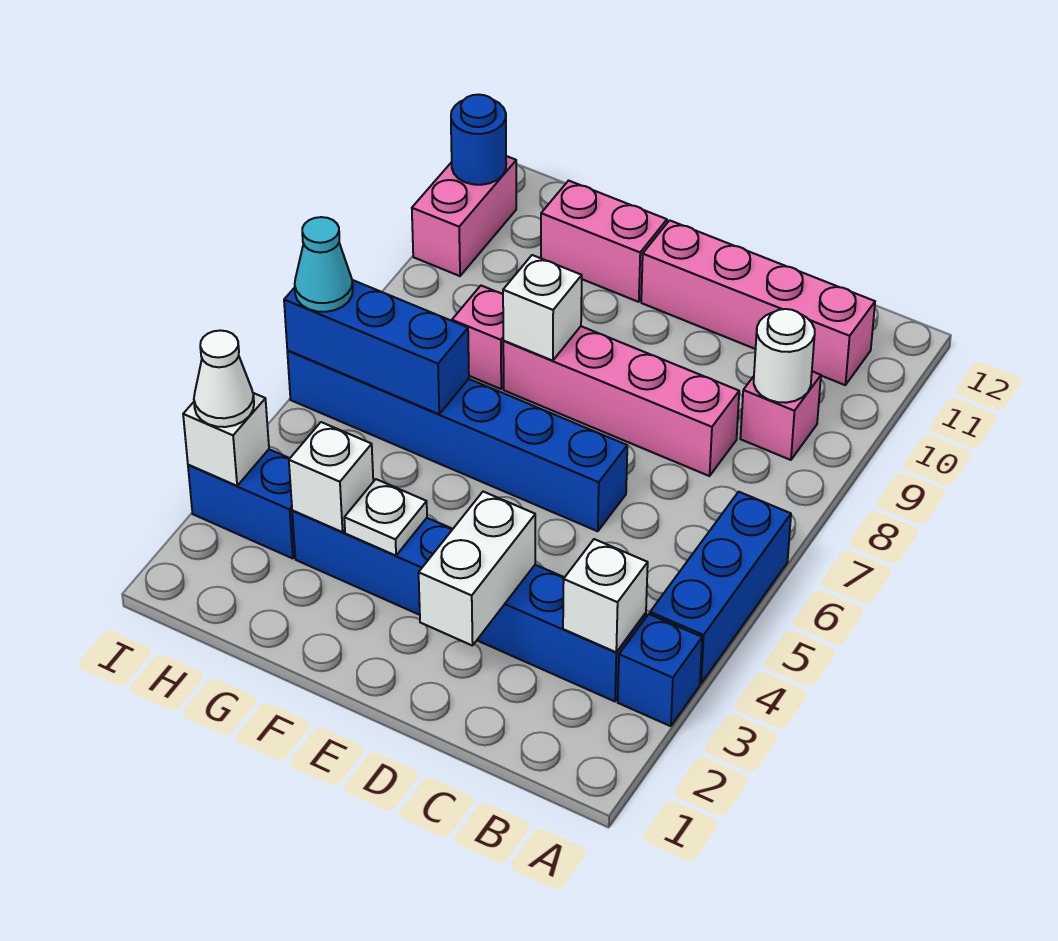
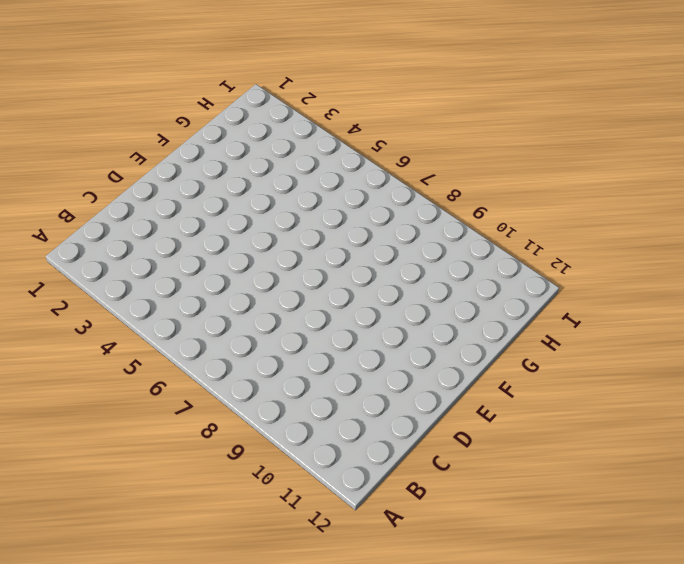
none -> blue brick A3 level 1
none -> blue brick A4:A6 level 1
none -> blue brick B3:G3 level 1

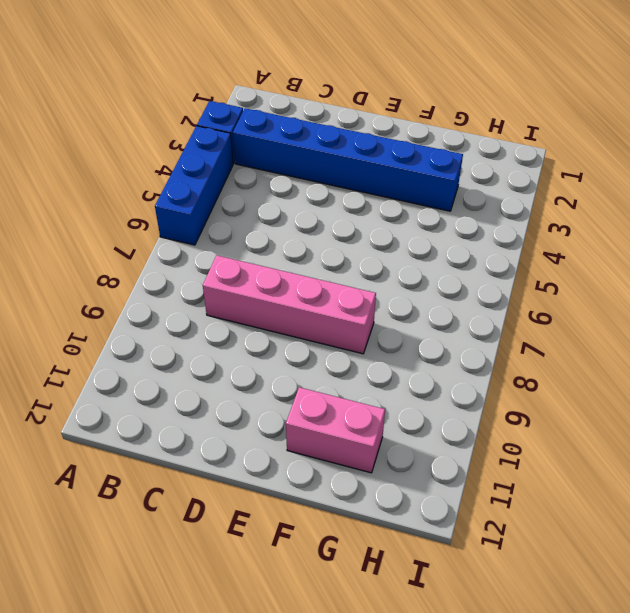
none -> pink brick B9 level 1
none -> pink brick B11:E11 level 1
none -> blue brick D6:I6 level 1

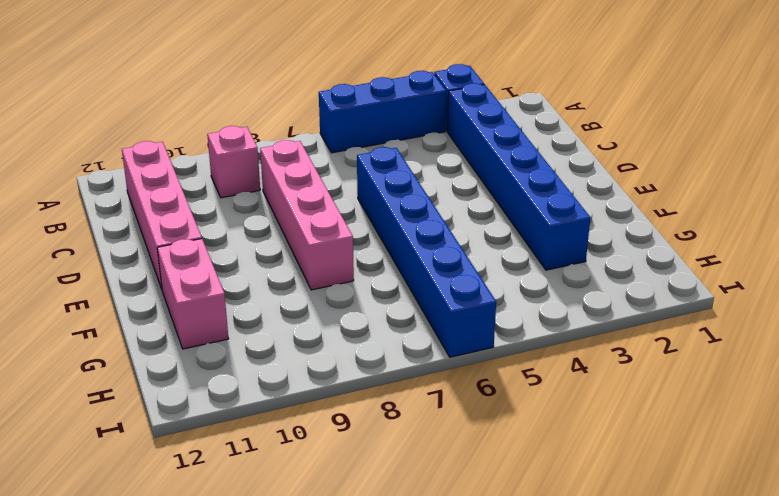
none -> pink brick G8 level 1
none -> blue brick H3:I3 level 1
none -> pink brick I10:I11 level 1

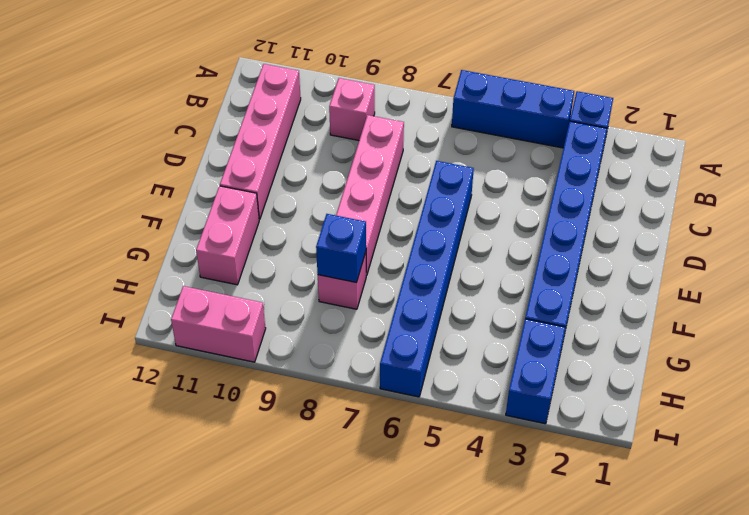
blue brick G8 level 2 -> none
none -> white brick B3 level 2
none -> white round brick B9 level 2
none -> white brick D2:D3 level 2

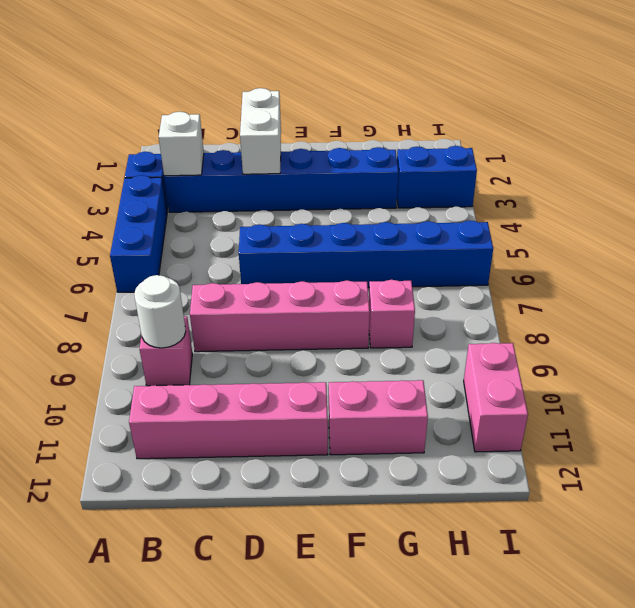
none -> white plate F3 level 2
none -> white brick F8 level 2
none -> white brick G3 level 2

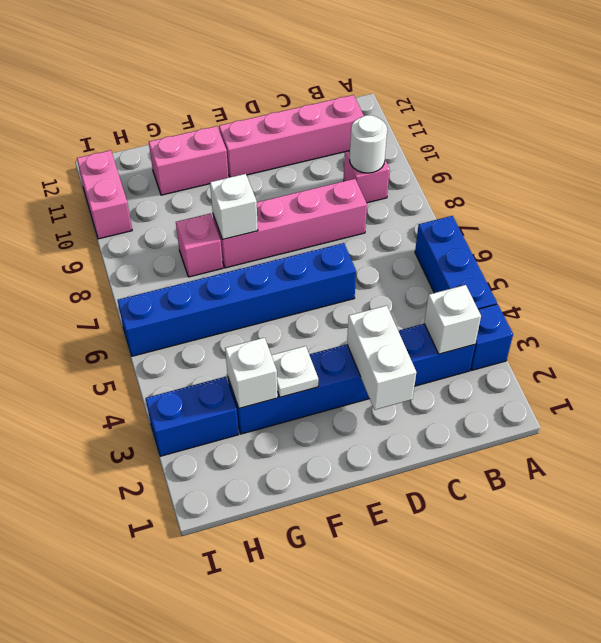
none -> blue brick G6:I6 level 2
none -> white brick I3 level 2
none -> blue round brick I11 level 2

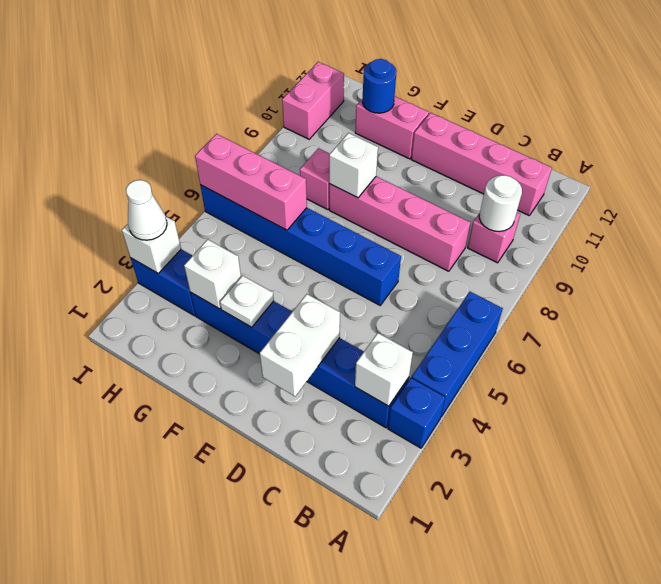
pink brick G6:I6 level 2 -> blue brick G6:I6 level 2
blue round brick G11 level 2 -> blue round brick I11 level 2
none -> cyan cone I6 level 3

